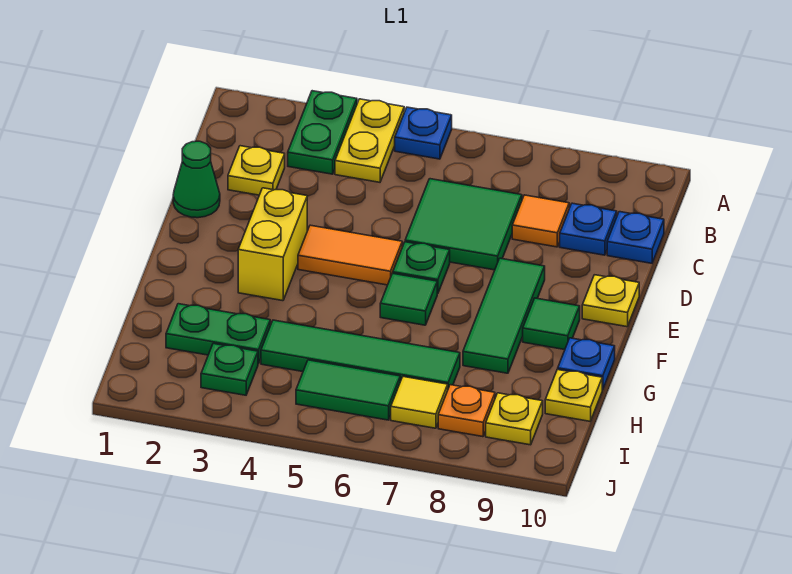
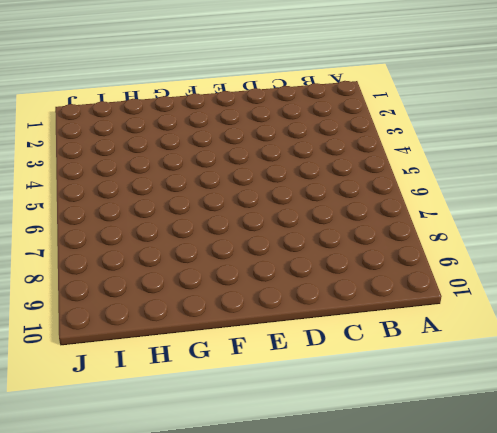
none -> green plate A3:B3 level 1
none -> yellow plate A4:B4 level 1
none -> blue plate A5 level 1

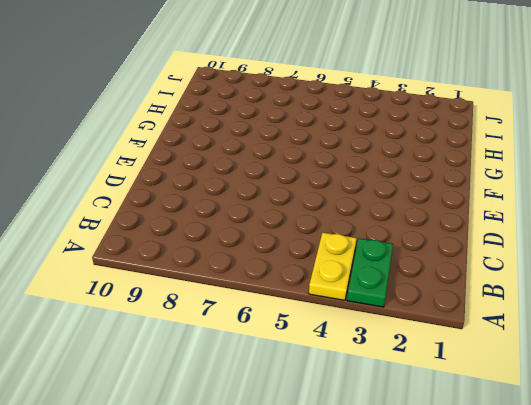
none -> blue plate A5 level 1
none -> yellow plate C2 level 1
none -> green tile C6:D7 level 1

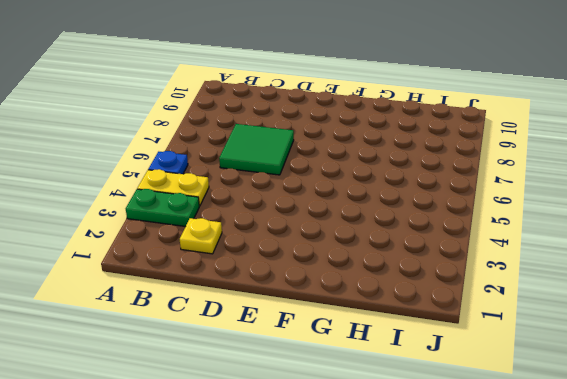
none -> orange tile C8 level 1
none -> blue plate C9 level 1
none -> blue plate C10 level 1

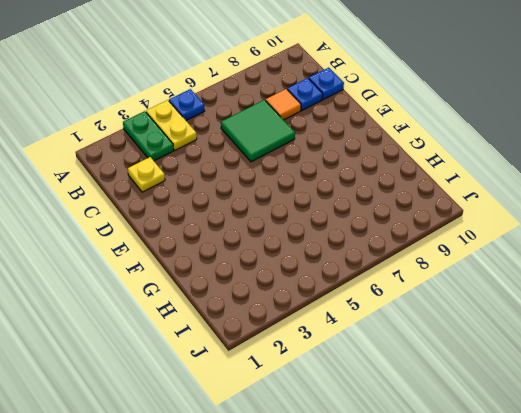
none -> green cone D1 level 1
none -> yellow brick E3:F3 level 1
none -> orange tile E4:E5 level 1

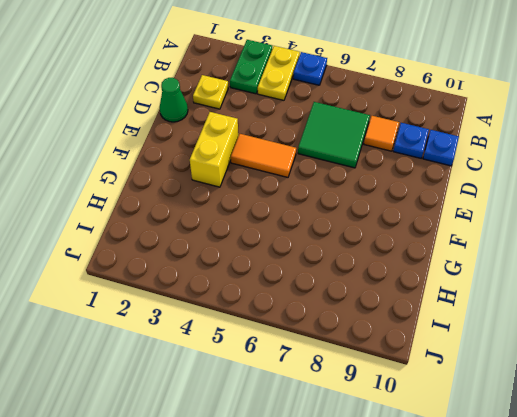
none -> green plate E6 level 1
none -> green tile E8:G8 level 1
none -> yellow plate E10 level 1

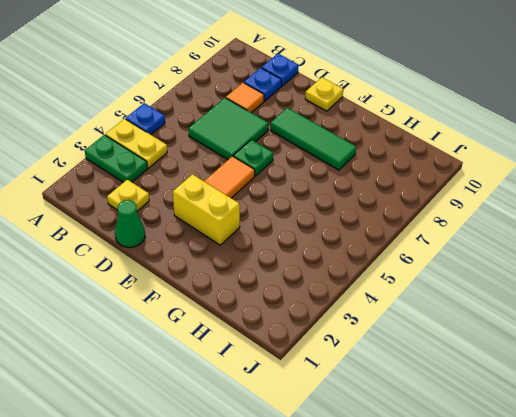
none -> green tile F6 level 1
none -> green tile F9 level 1
none -> blue plate G10 level 1

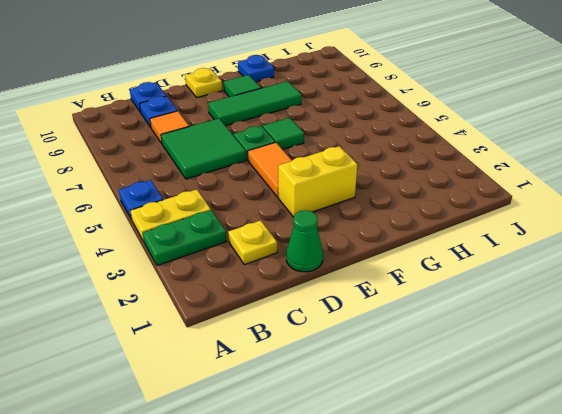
none -> green plate H2:H3 level 1
none -> green tile H4:H7 level 1
none -> yellow plate H10 level 1

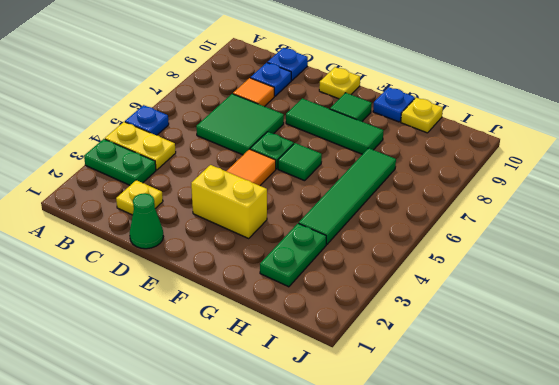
none -> green plate I3 level 1
none -> green tile I5:I6 level 1
none -> yellow tile I7 level 1

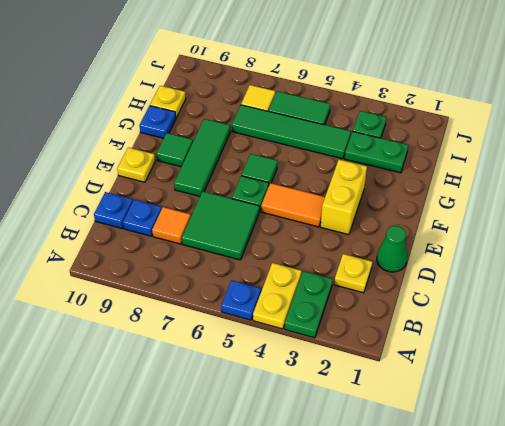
none -> orange plate I8 level 1
none -> yellow plate I9 level 1

